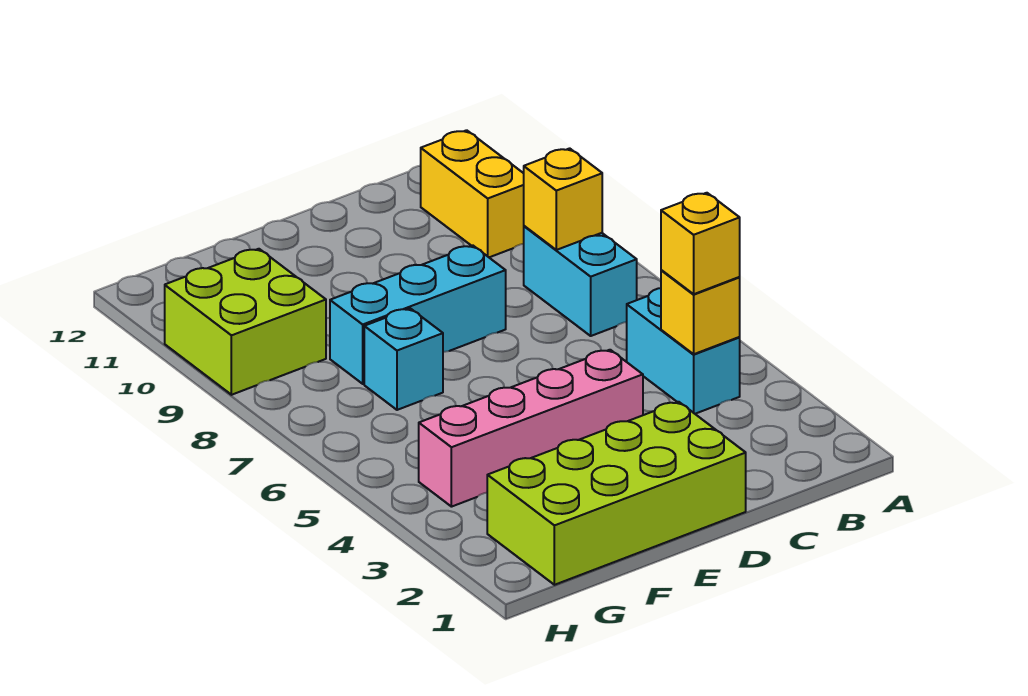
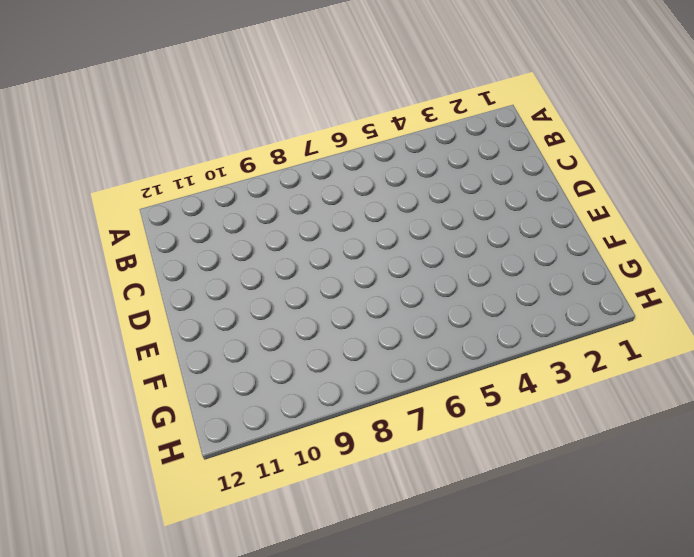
none -> cyan brick B4:B5 level 1
none -> cyan brick B7:B8 level 1

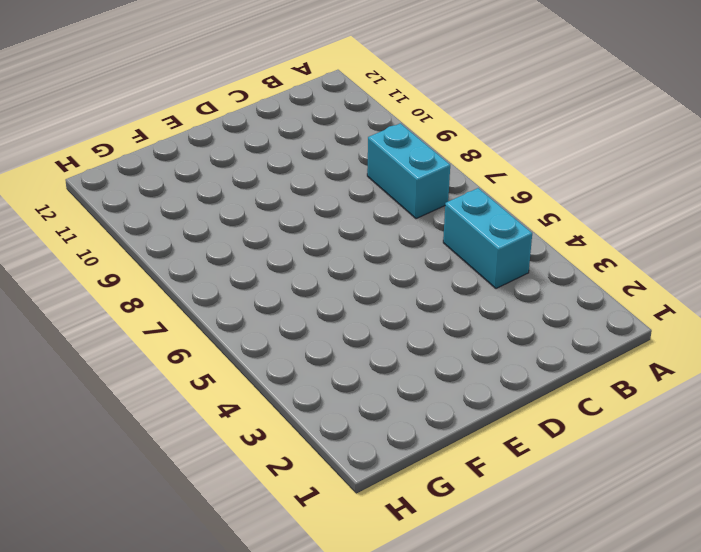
none -> yellow brick B10:B11 level 1
none -> lime brick D1:G2 level 1

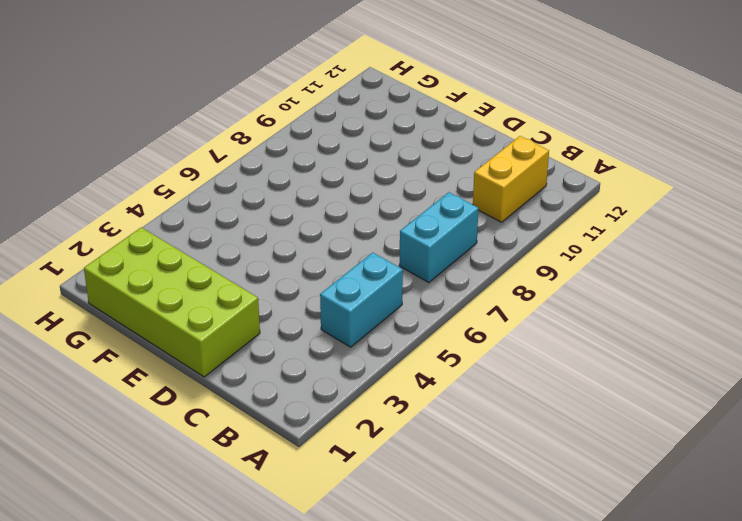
none -> pink brick D4:G4 level 1
none -> cyan brick D8:F8 level 1

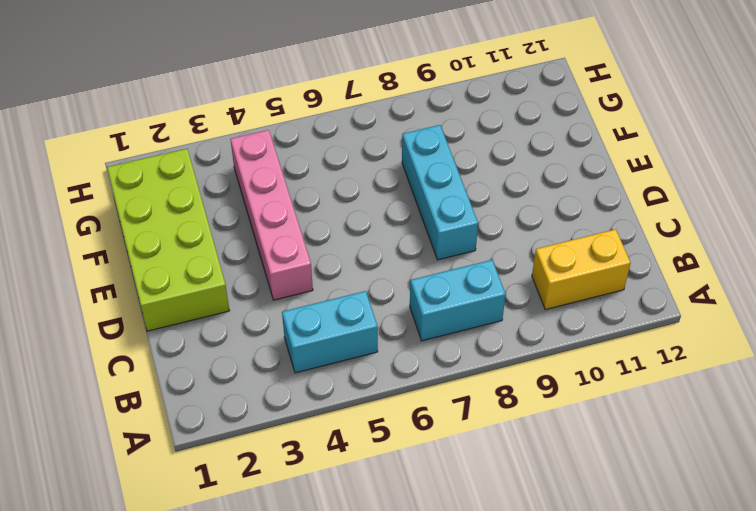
none -> cyan brick F7 level 1
none -> lime brick G9:H10 level 1

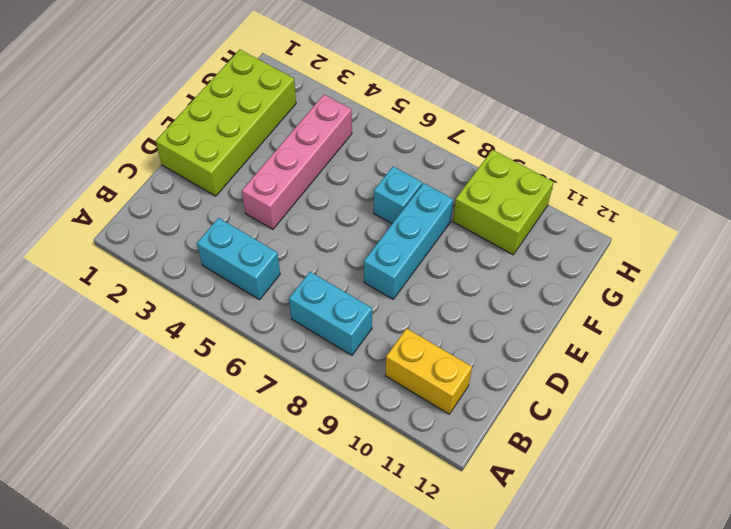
none -> yellow brick B4 level 2
none -> yellow brick B8 level 2

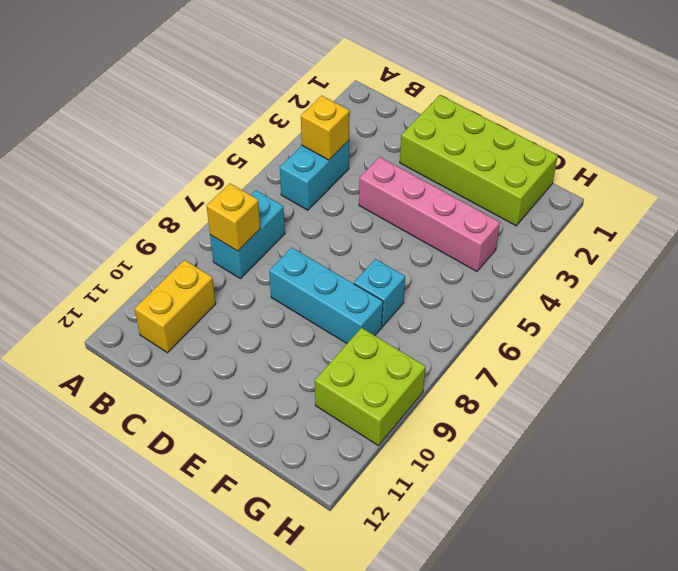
none -> yellow brick B4 level 3

